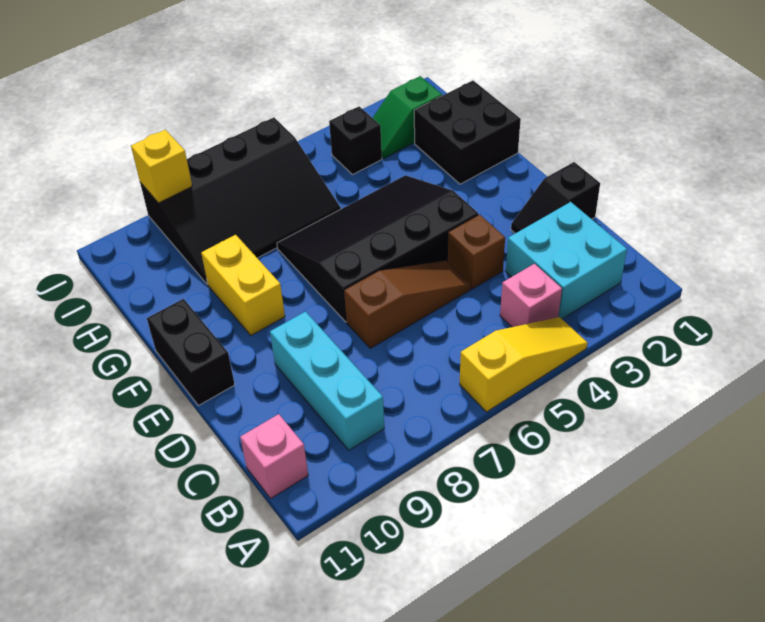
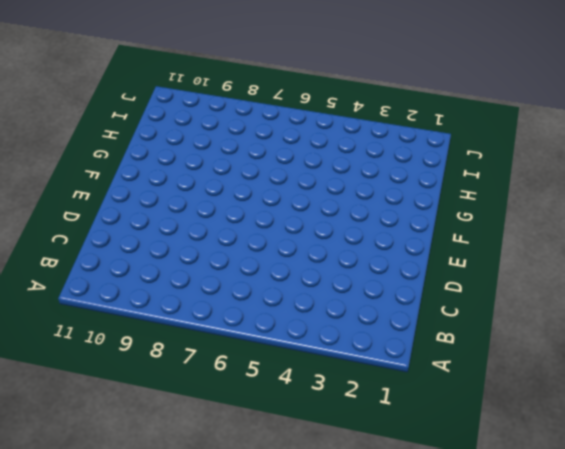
none -> yellow slope A4:A6 level 1 top 6
none -> cyan brick B2:C3 level 1
none -> pink brick B4 level 1

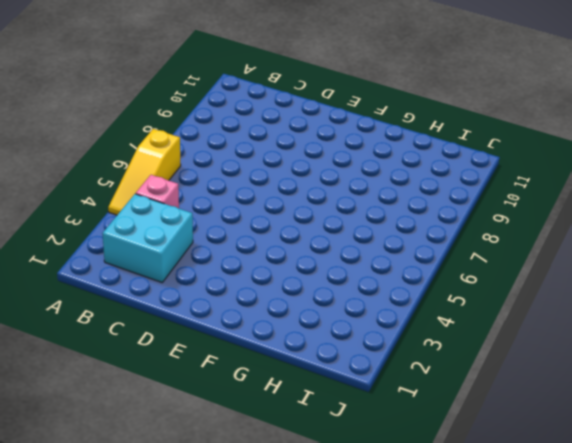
none -> cyan brick B9:D9 level 1
none -> pink brick B11 level 1
none -> black slope D1:D2 level 1 top 1

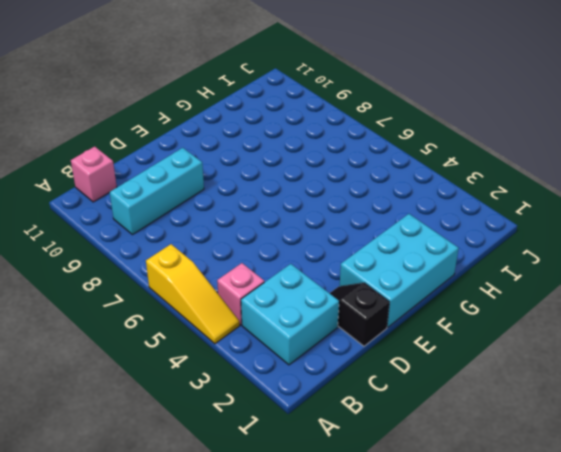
cyan brick E1:G2 level 1 -> black brick G1:H2 level 1
none -> brown brick D4 level 1
none -> brown slope D5:D7 level 1 top 7
none -> black slope E4:G7 level 1 top E

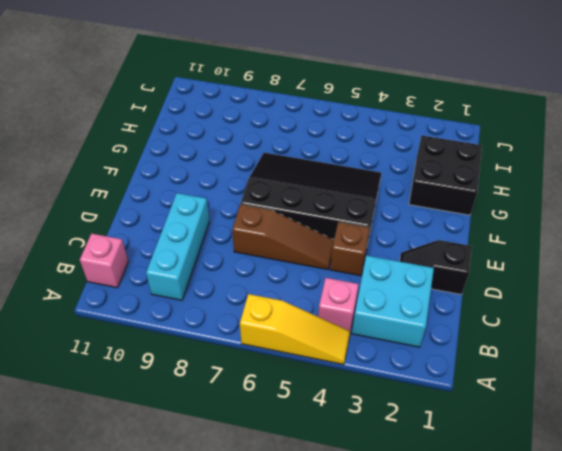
none -> black brick E11:F11 level 1
none -> yellow brick F9:G9 level 1
none -> black slope H6:J9 level 1 top J

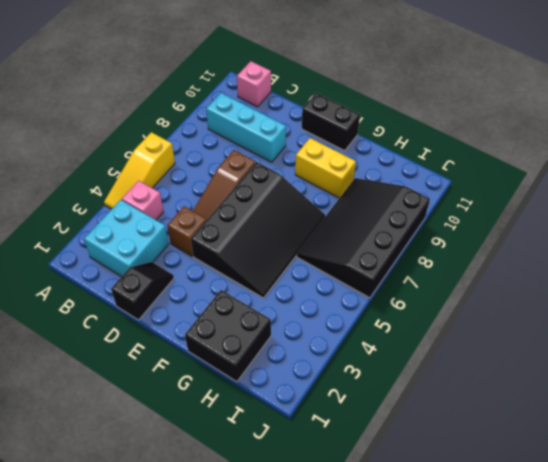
none -> green slope I2:I3 level 1 top 2
none -> black brick I4 level 1
none -> yellow brick J9 level 2

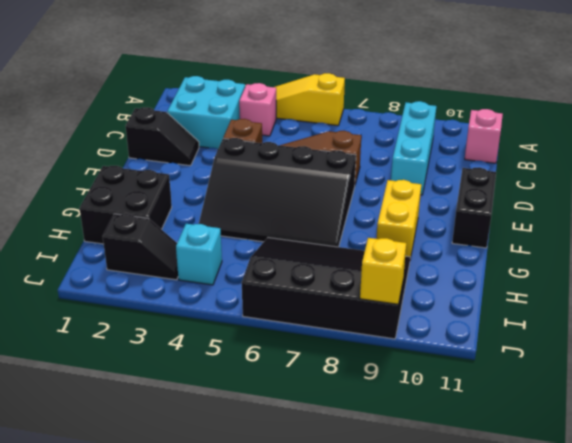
black slope I2:I3 level 1 top 2 -> green slope I2:I3 level 1 top 2
cyan brick I4 level 1 -> black brick I4 level 1

